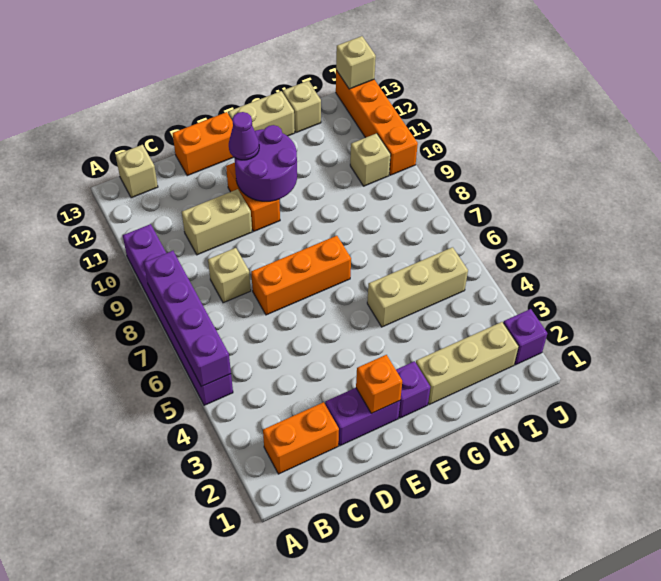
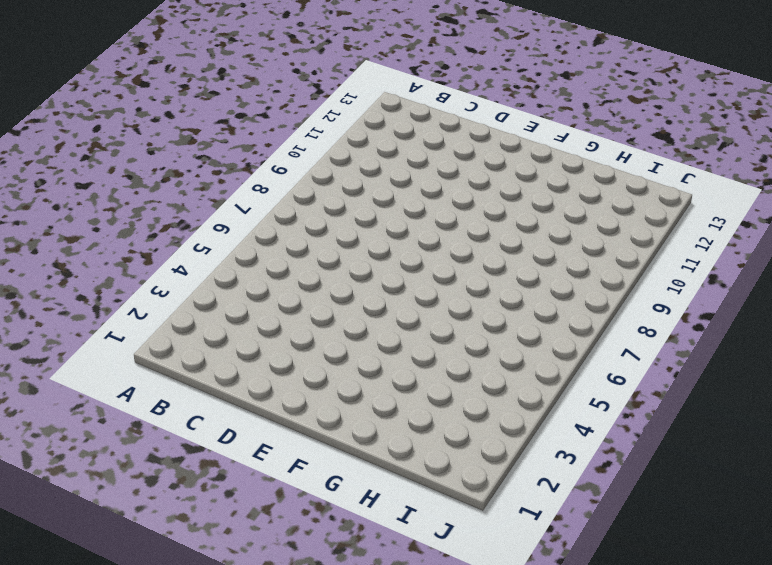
none -> purple brick A5:A10 level 1
none -> orange brick B2:C2 level 1
none -> tan brick B13 level 1

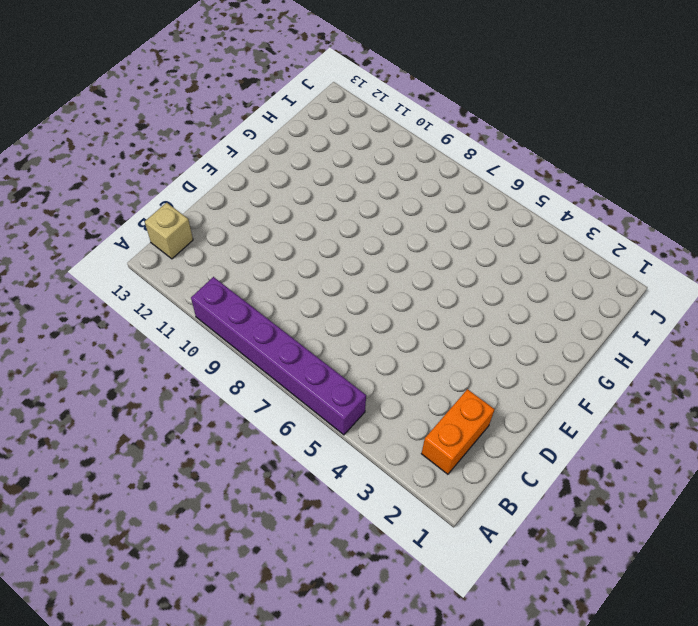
none -> tan brick C8 level 1
none -> tan brick C10:D10 level 1
none -> purple brick D2:E2 level 1

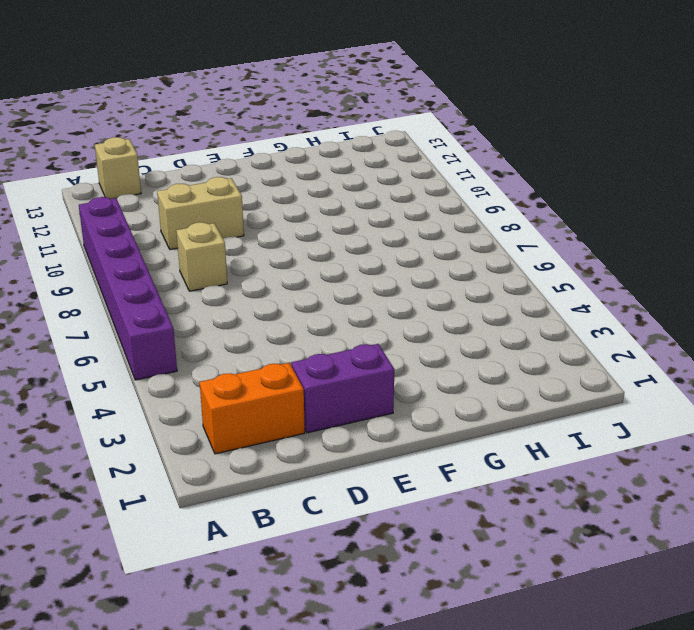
none -> orange brick D7:F7 level 1
none -> orange brick D13:E13 level 1
none -> orange brick E10:E11 level 1

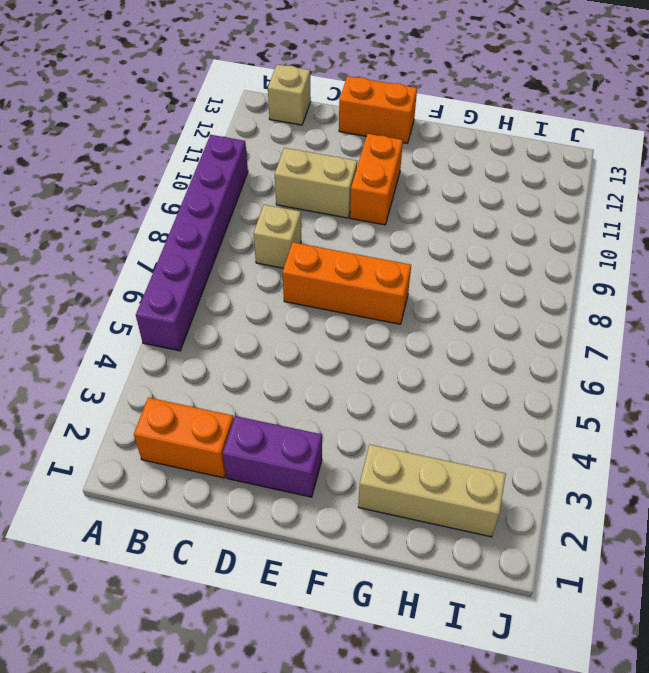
none -> purple brick F2 level 1
none -> tan brick F13:G13 level 1
none -> tan brick G5:I5 level 1

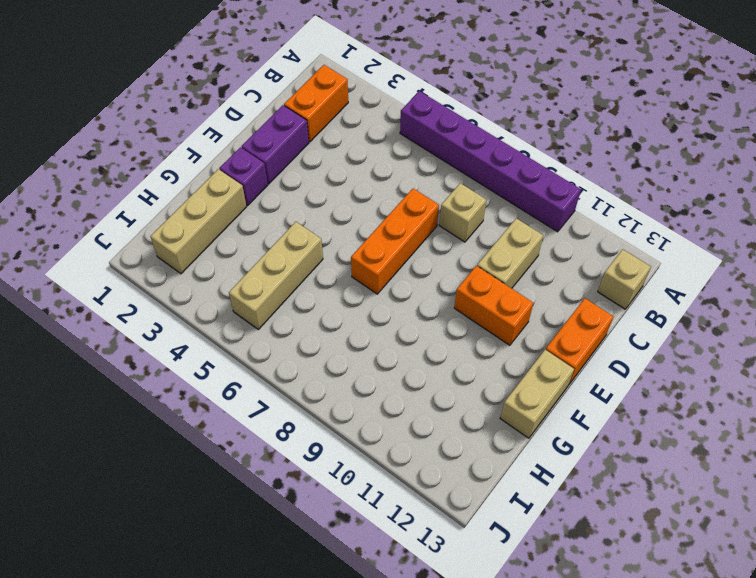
none -> tan brick H13 level 1
none -> tan brick I10 level 1
none -> purple brick J2 level 1

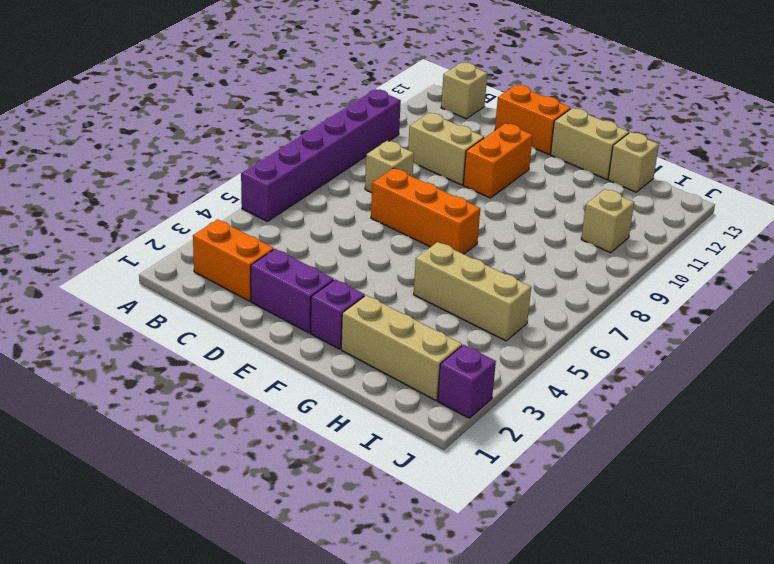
none -> orange brick J10:J13 level 1
none -> purple brick A5:A8 level 2
none -> orange brick E2 level 2

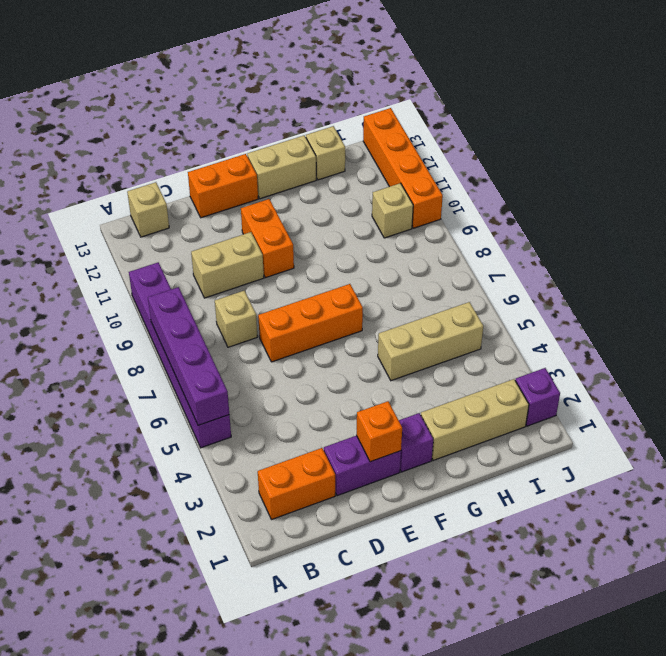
none -> purple round brick E10:F11 level 2
none -> tan brick J13 level 2
none -> purple cone E11 level 3

